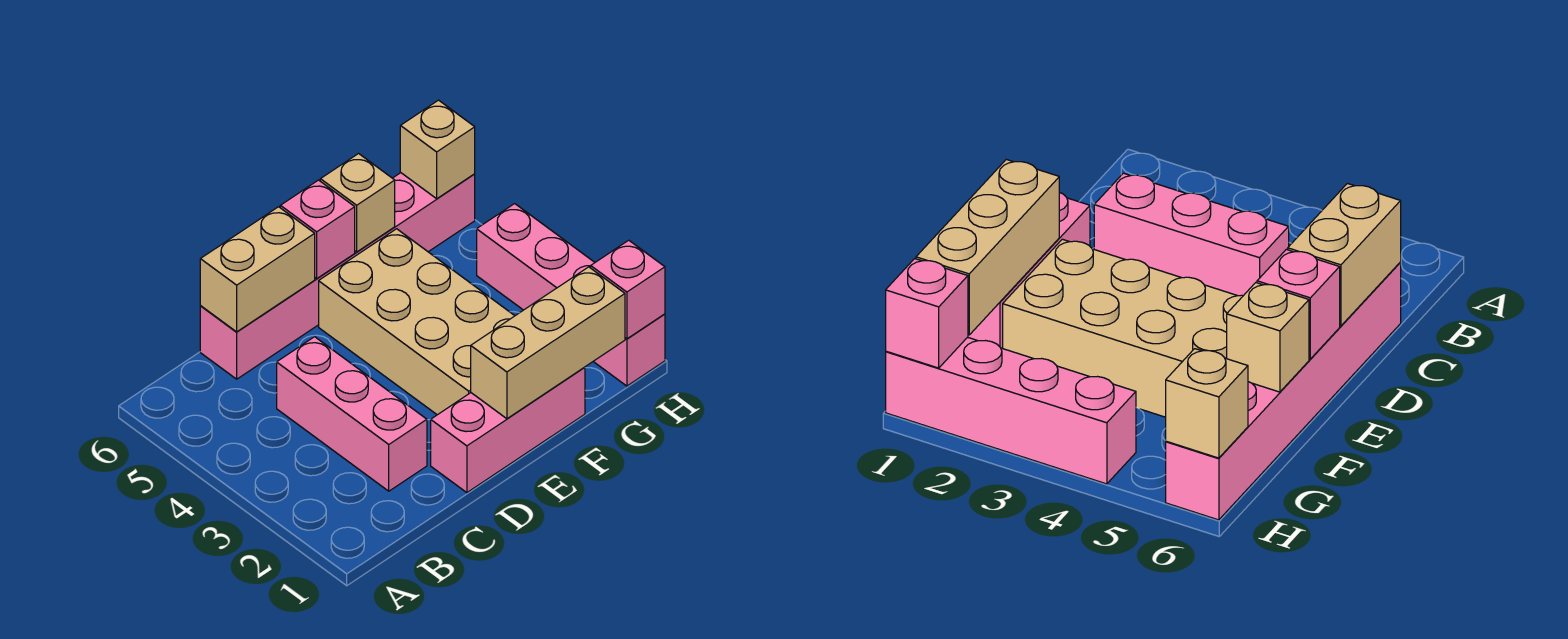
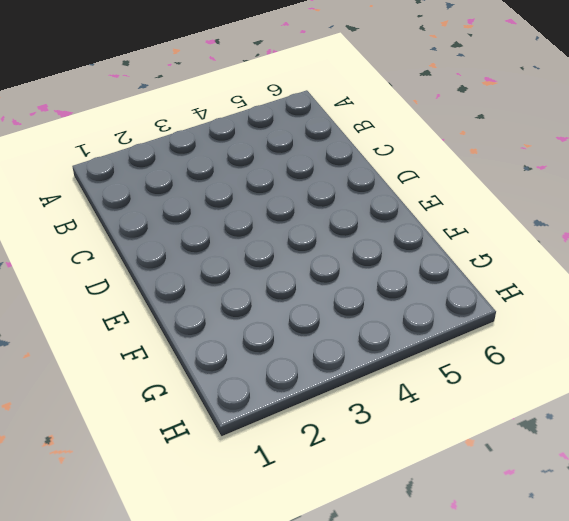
none -> pink brick C2:C4 level 1
none -> pink brick C6:H6 level 1

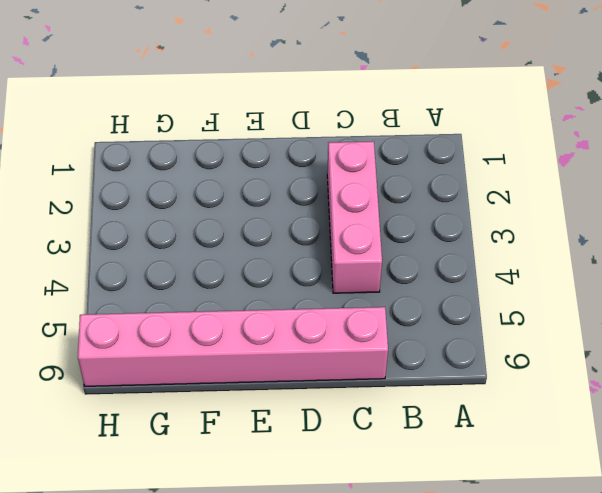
none -> pink brick D1:F1 level 1
none -> tan brick E2:F5 level 1

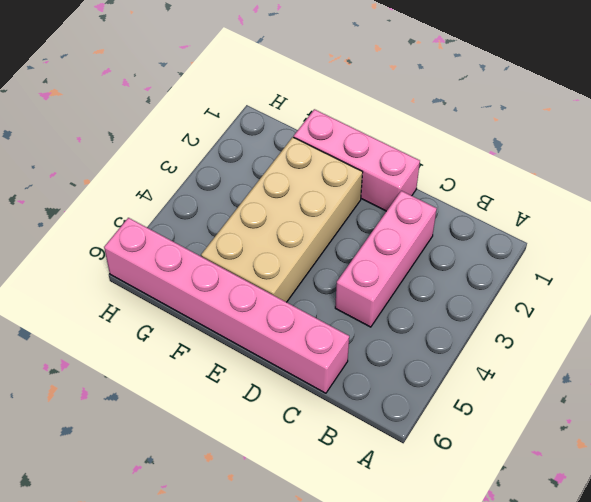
none -> pink brick H1:H4 level 1
none -> tan brick C6:D6 level 2

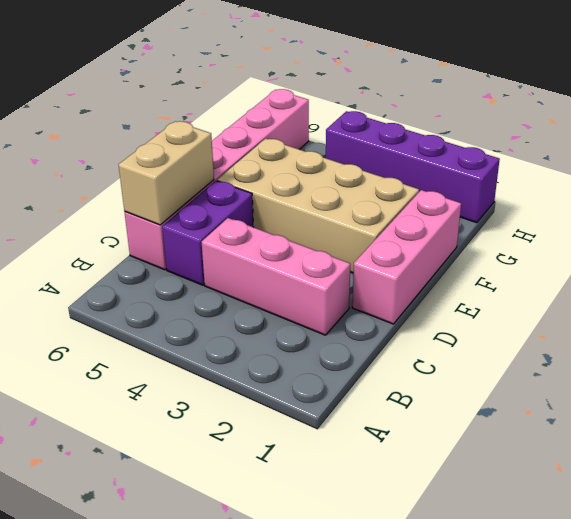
purple brick C5:D5 level 1 -> none
purple brick H1:H4 level 1 -> pink brick H1:H4 level 1
none -> tan brick E1:G1 level 2
none -> pink brick E6 level 2

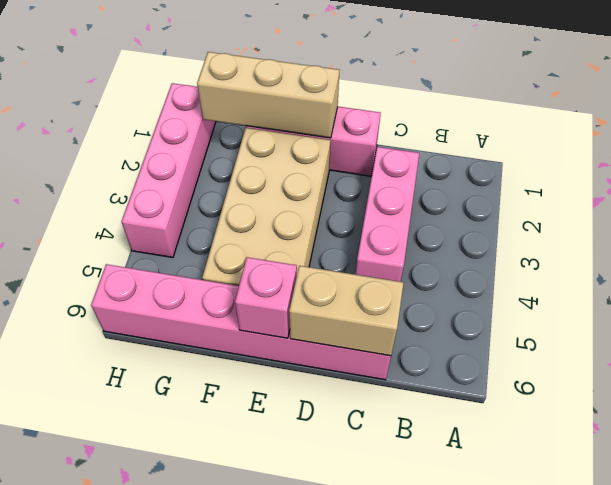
none -> tan brick F6 level 2
none -> pink brick H1 level 2

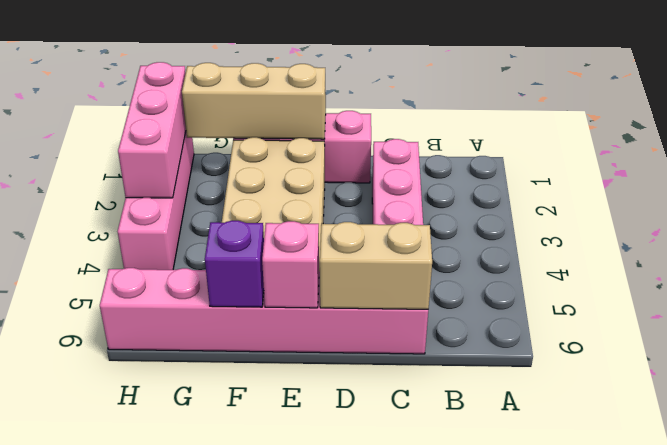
purple brick F6 level 2 -> tan brick F6 level 2
pink brick H1:H3 level 2 -> pink brick H1 level 2
none -> tan brick H6 level 2

